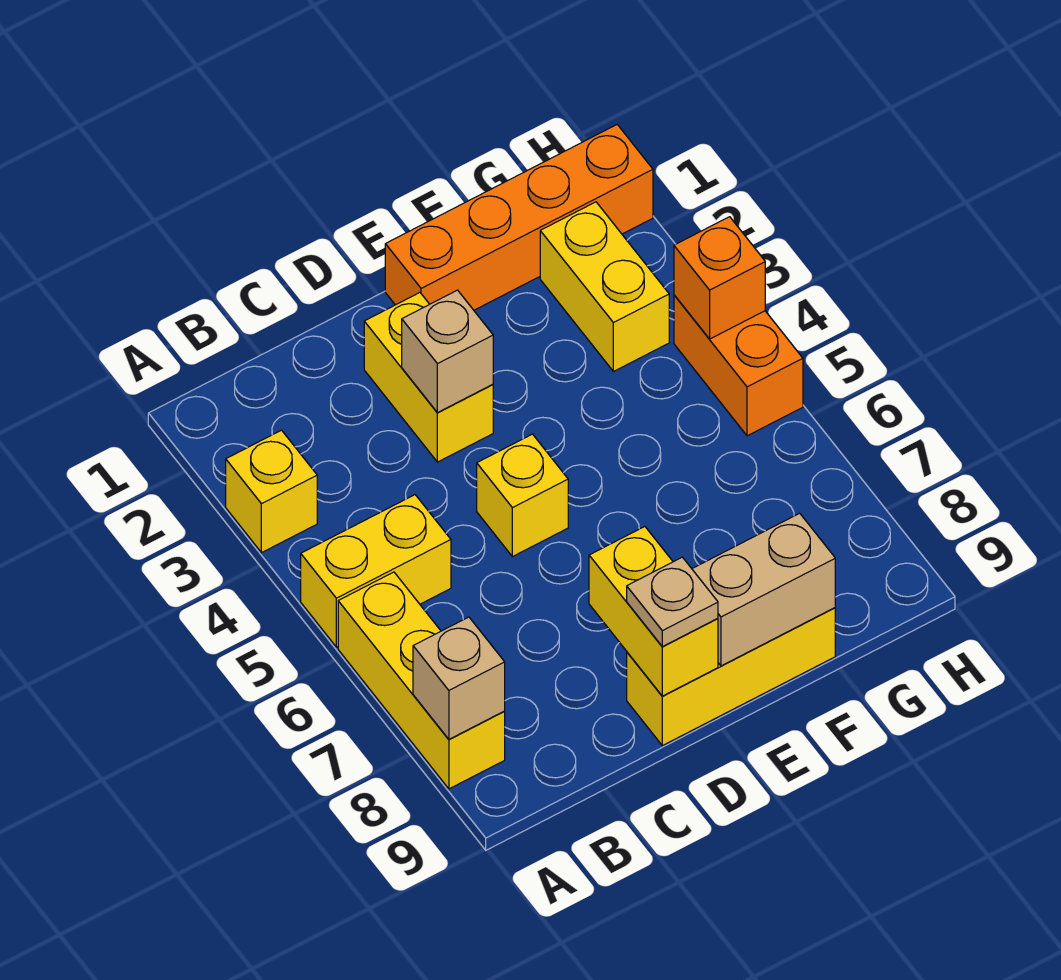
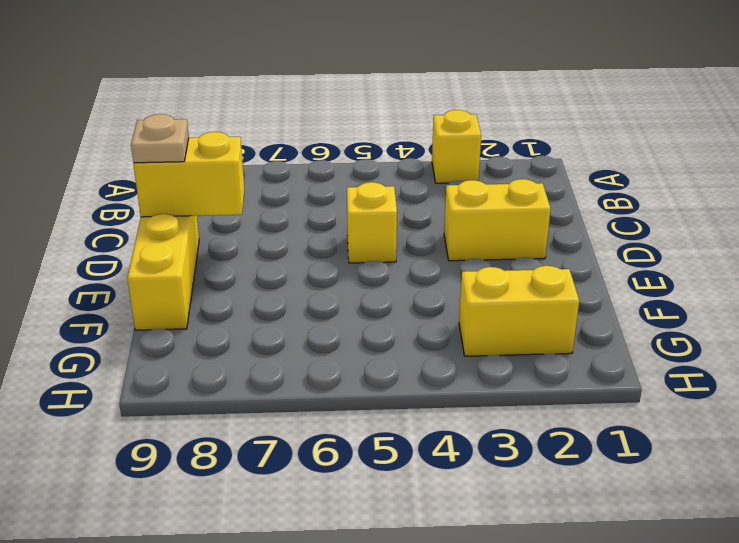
none -> yellow brick A5:B5 level 1
none -> yellow brick A6:A8 level 1
none -> orange brick E1:H1 level 1

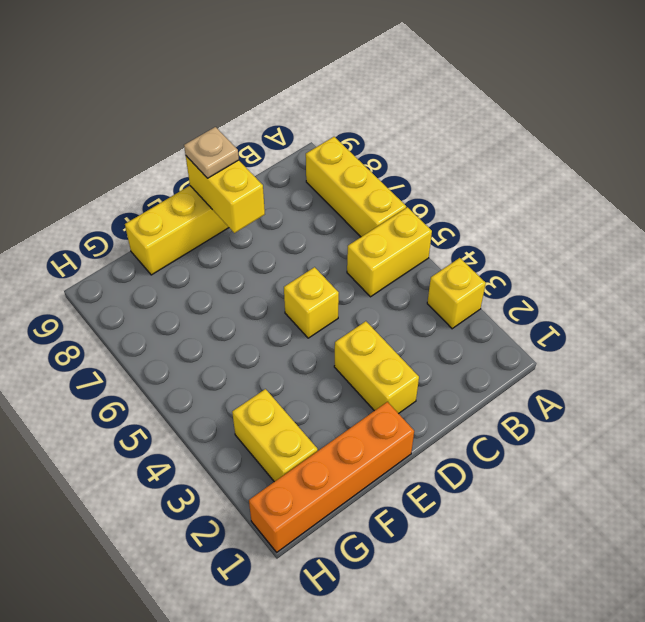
none -> orange brick H4:H5 level 1
none -> tan brick A8 level 2
none -> tan brick D3 level 2

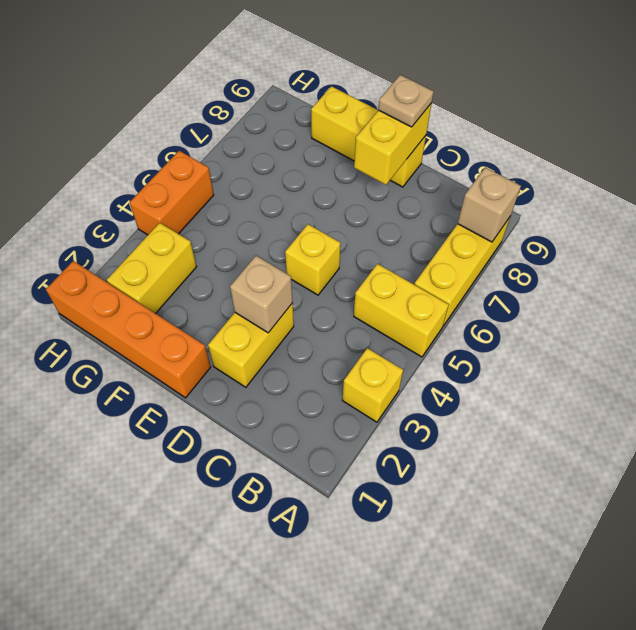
none -> tan brick E9:F9 level 2
none -> orange brick H4 level 2

